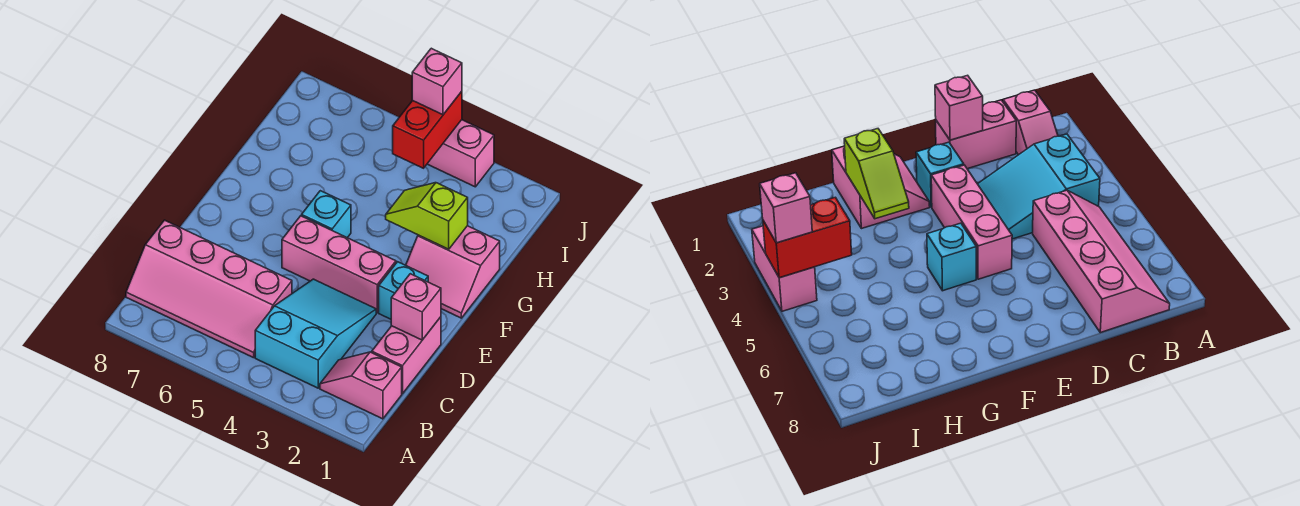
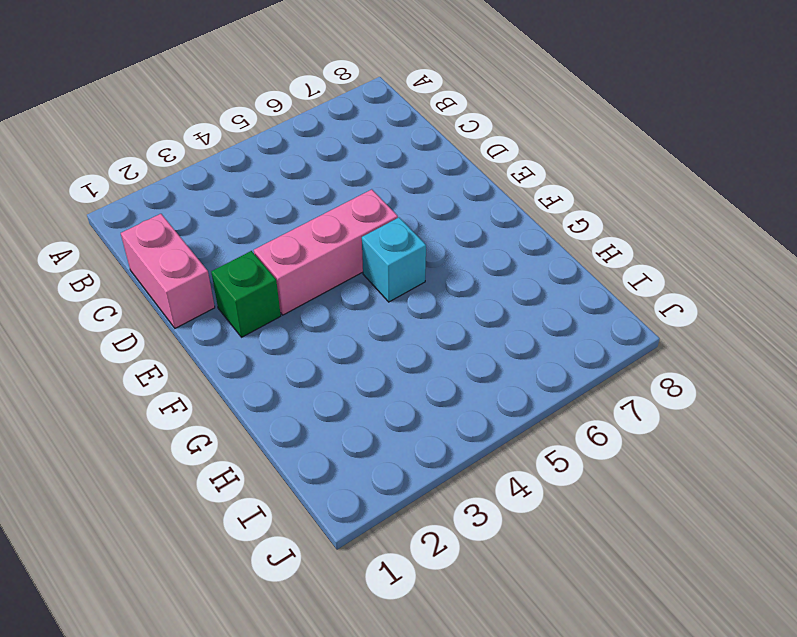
green brick E2 level 1 -> cyan brick E2 level 1
none -> pink slope B1:B2 level 1 top 1
none -> cyan slope B3:D4 level 1 top B
none -> pink slope B5:C8 level 1 top C

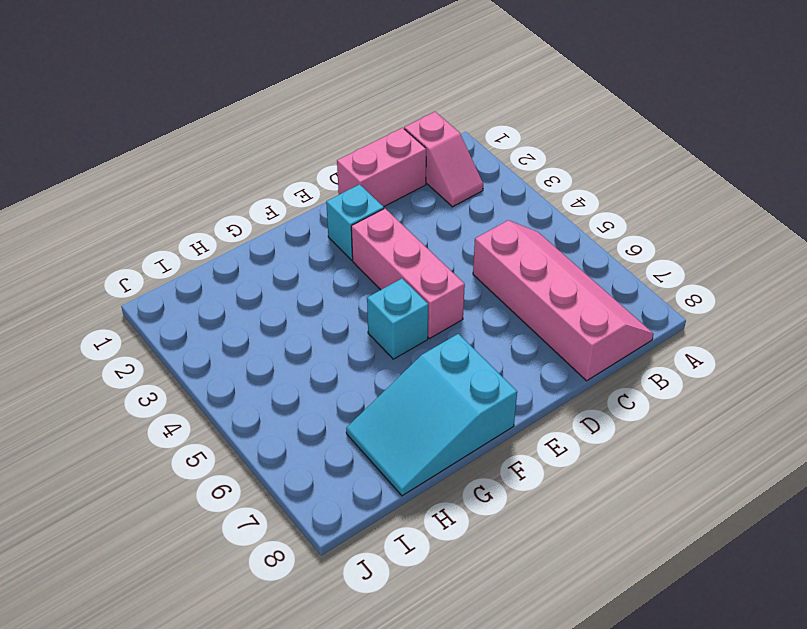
cyan slope F7:H8 level 1 top F -> cyan slope B3:D4 level 1 top B
none -> pink slope F1:G2 level 1 top G
none -> pink brick J3:J4 level 1
none -> pink brick D1 level 2

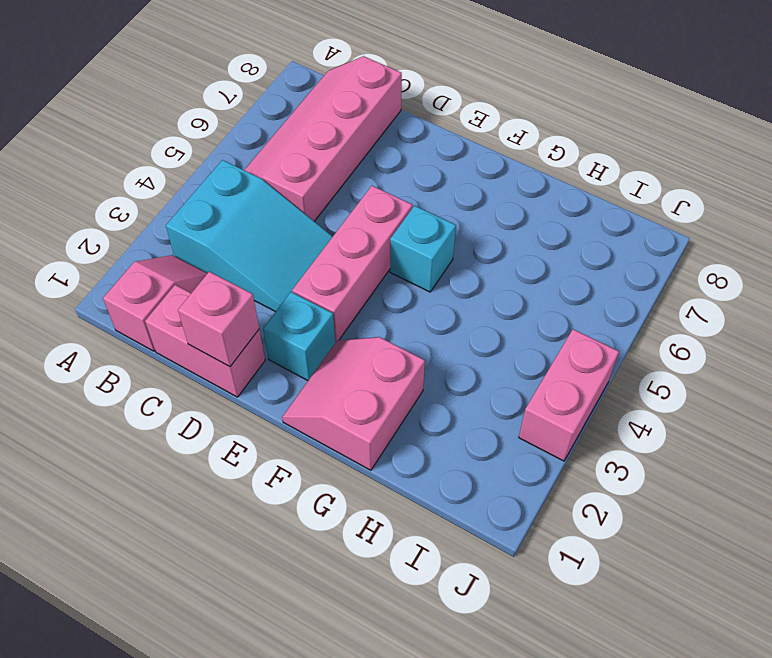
none -> lime slope G2:G3 level 2 top 2
none -> red brick I4:J4 level 2
none -> pink brick J4 level 3

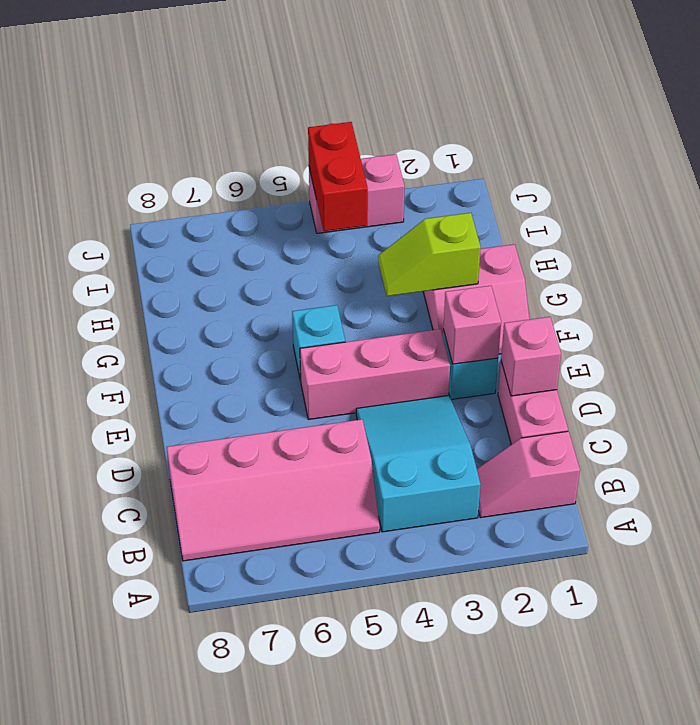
pink brick E2 level 2 -> pink brick J4 level 3

